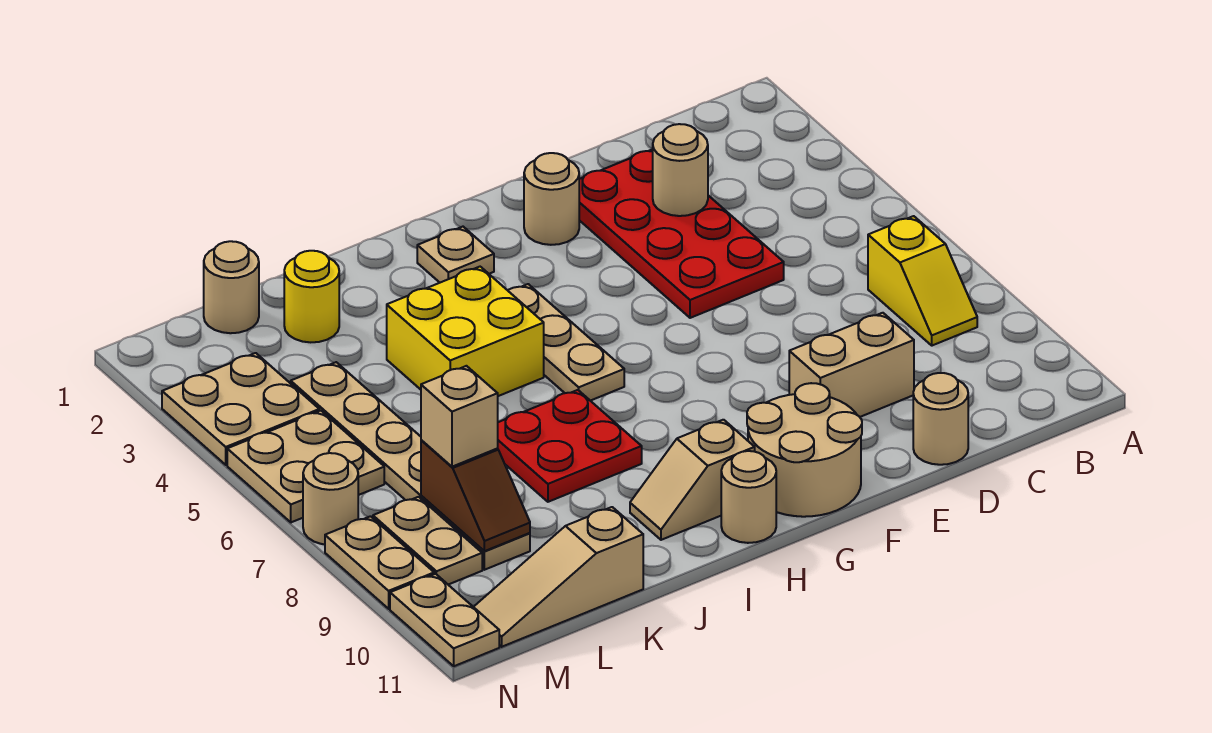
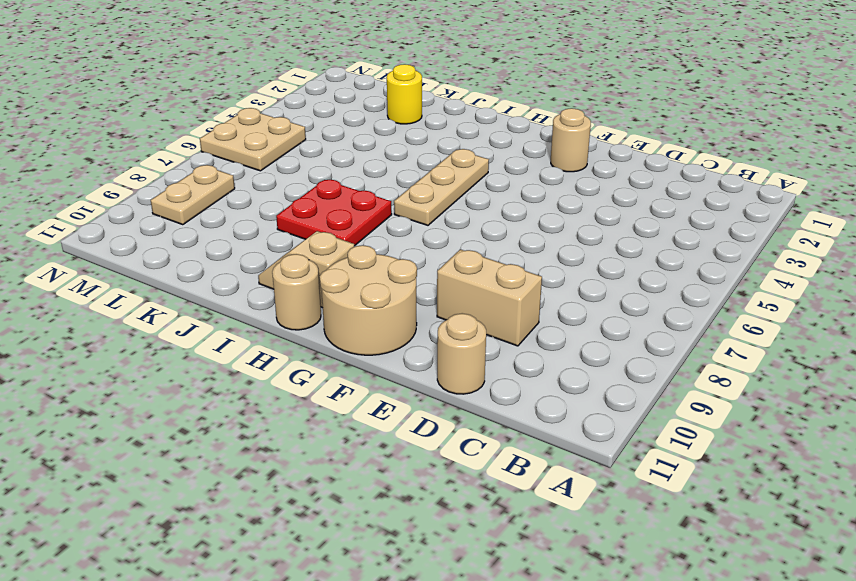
none -> yellow slope B7:B8 level 1 top 7
none -> red plate D2:E5 level 1
none -> tan plate H2 level 1

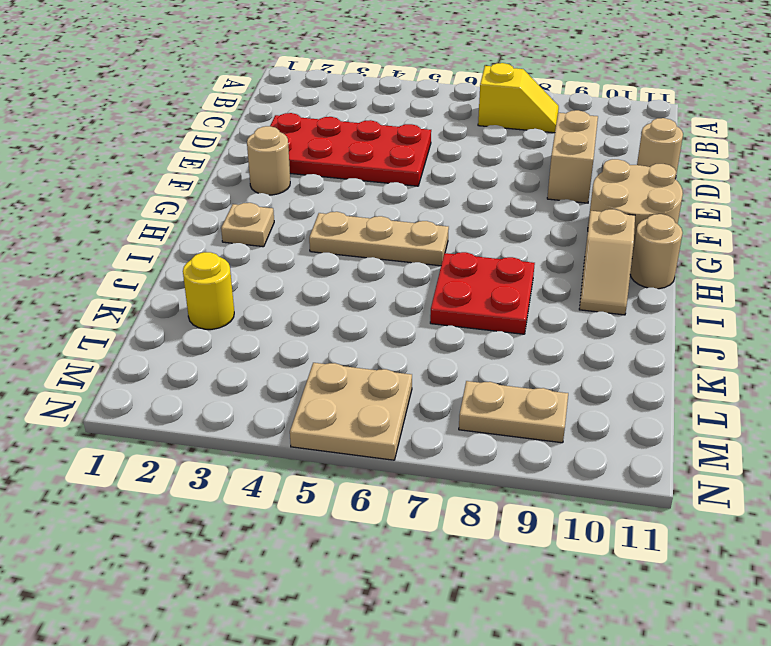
none -> yellow brick I4:J5 level 1
none -> tan slope K11:M11 level 1 top K
none -> tan round brick L1 level 1

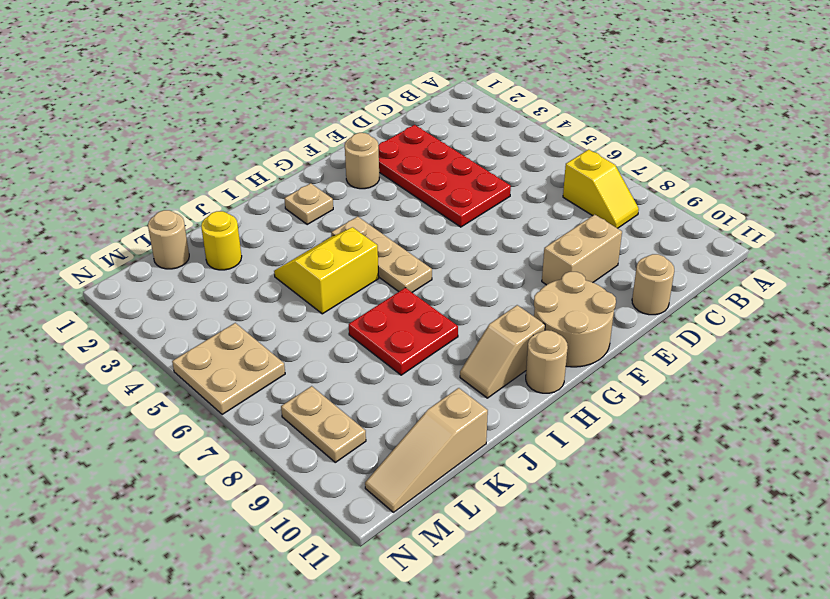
yellow slope I4:J5 level 1 top 5 -> yellow brick I4:J5 level 1
none -> tan plate L4:L9 level 1
none -> tan plate M3:N4 level 1
none -> tan round brick N7 level 1

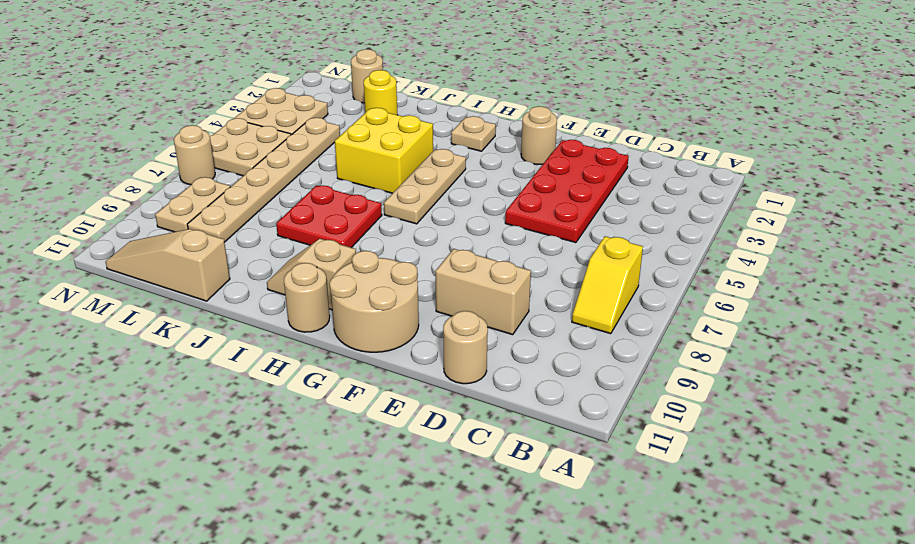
none -> tan plate N8:N9 level 1
none -> tan plate N10:N11 level 1
none -> tan round brick D3 level 2

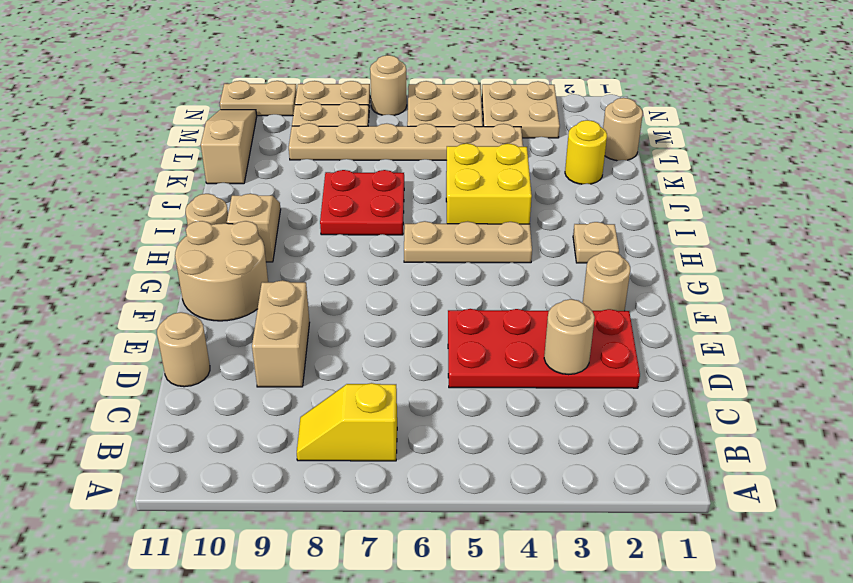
none -> brown slope L8:L9 level 2 top 8
none -> tan brick L8 level 3

